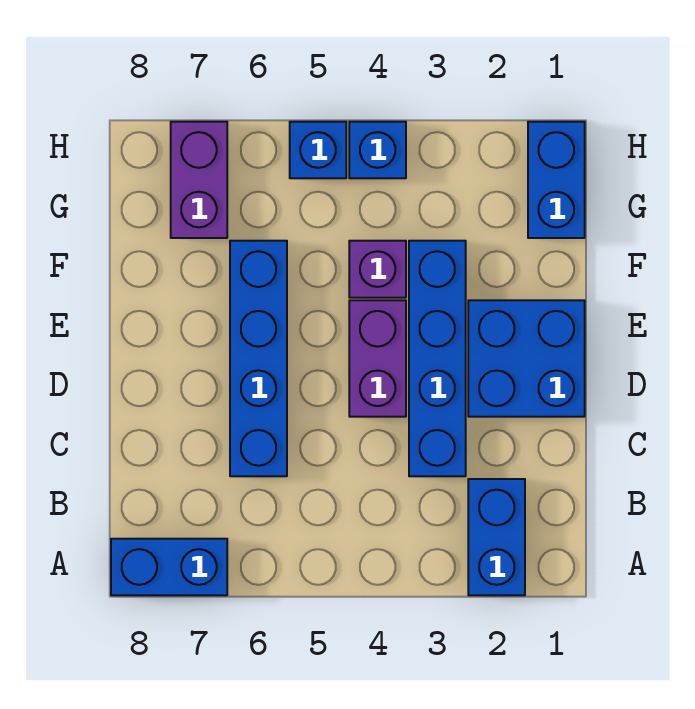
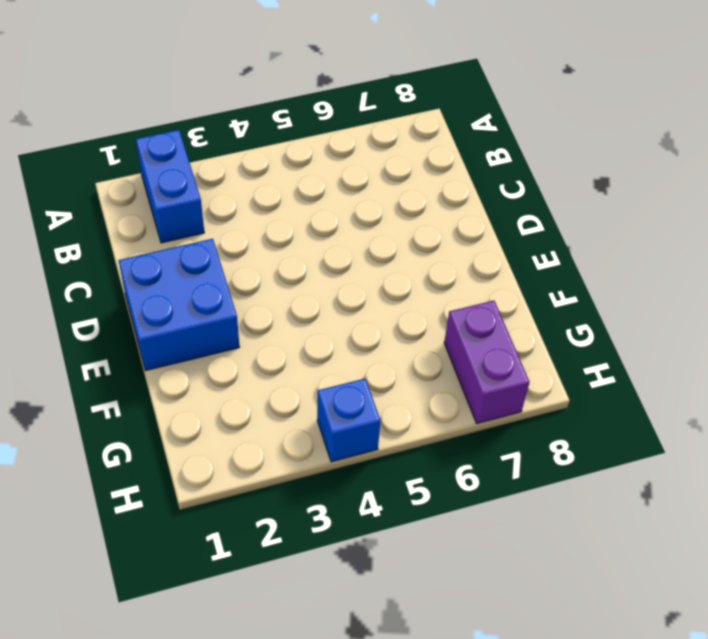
none -> blue brick A7:A8 level 1
none -> blue brick C3:F3 level 1

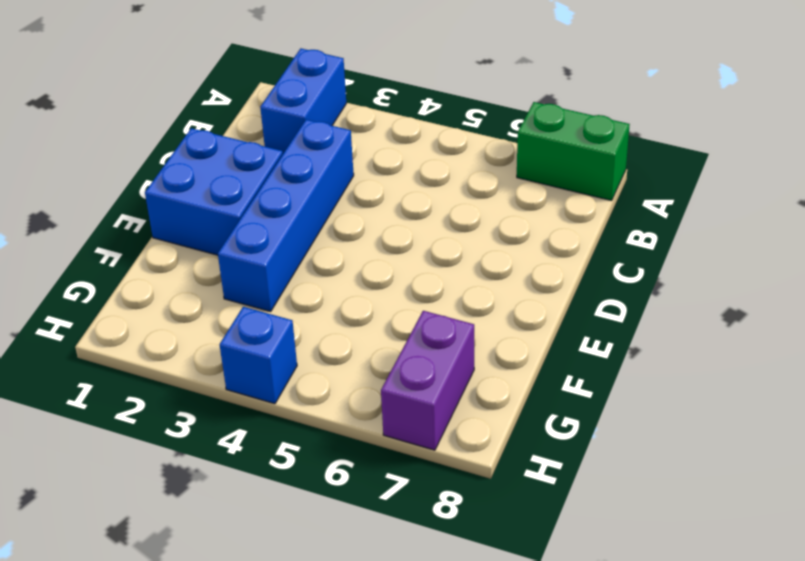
green brick A7:A8 level 1 -> blue brick A7:A8 level 1
none -> blue brick C6:F6 level 1
none -> purple brick D4:E4 level 1

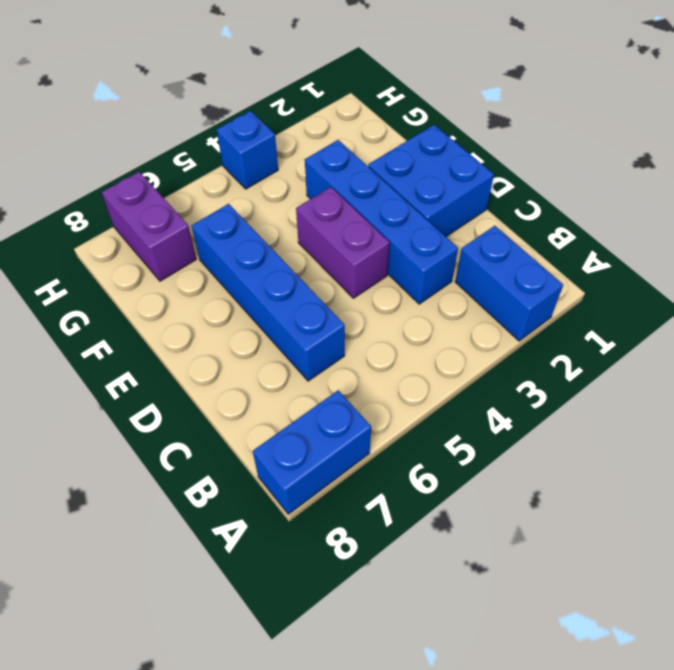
none -> purple brick F4 level 1
none -> blue brick G1:H1 level 1

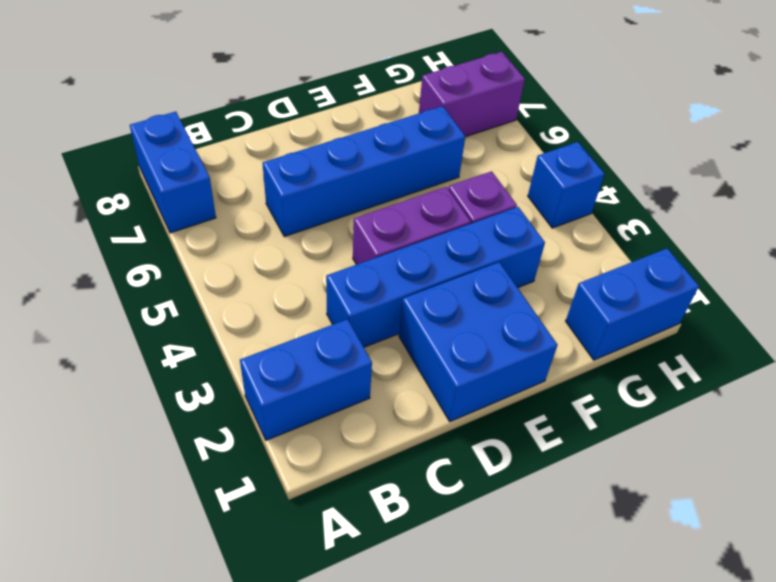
none -> blue brick H5 level 1

